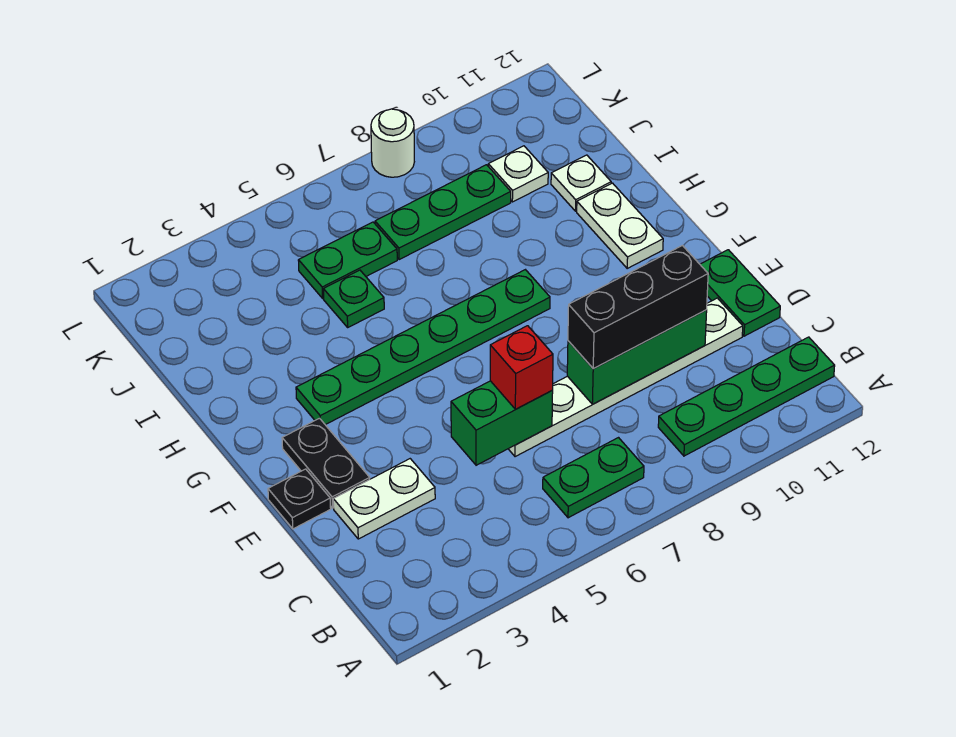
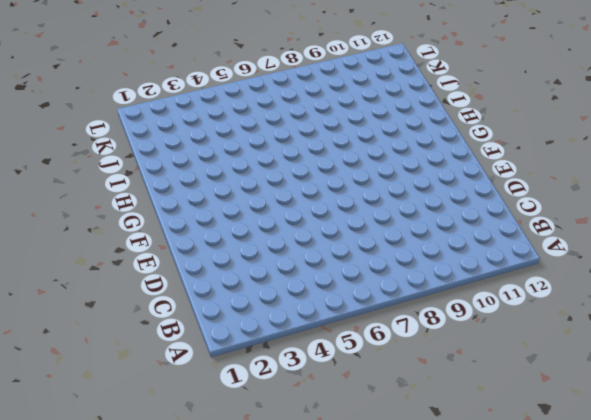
none -> green plate B6:B7 level 1
none -> green plate B9:B12 level 1
none -> white plate D2:D3 level 1

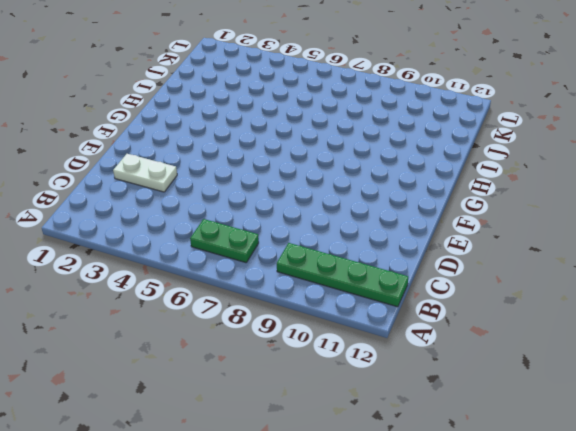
none -> white plate D6:D11 level 1
none -> green plate D12:E12 level 1
none -> black plate E1 level 1

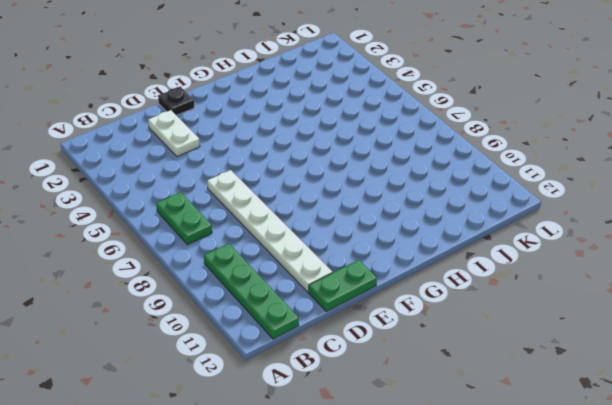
none -> black plate E2:F2 level 1
none -> green plate G3:G8 level 1
none -> white plate G11:H11 level 1

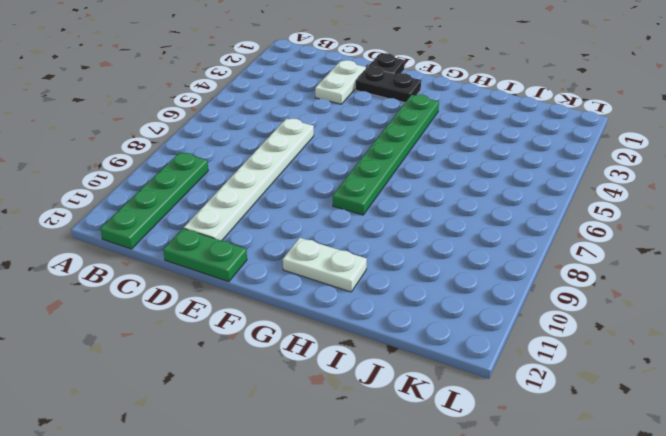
none -> green plate B6:B7 level 1
none -> green plate I5 level 1
none -> white plate I11 level 1

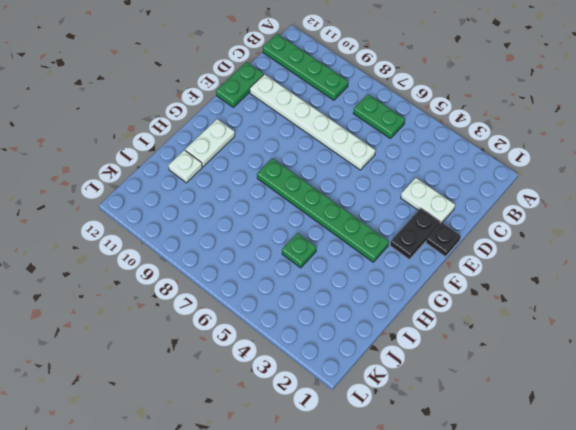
none -> green plate J5:J6 level 1
none -> green plate J7:J9 level 1
none -> white plate J10 level 1

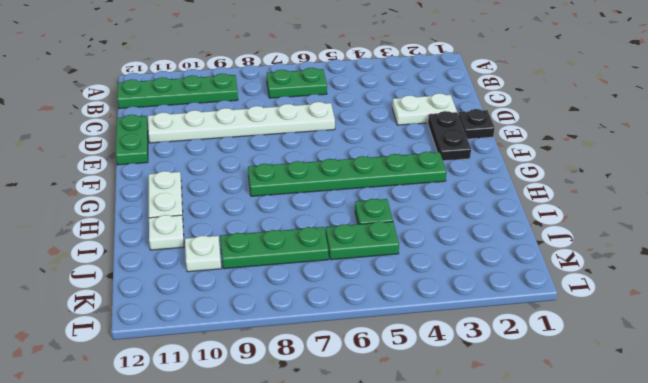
none -> white round brick L8 level 1
none -> green brick D5:D6 level 2
none -> green brick D8:D10 level 2

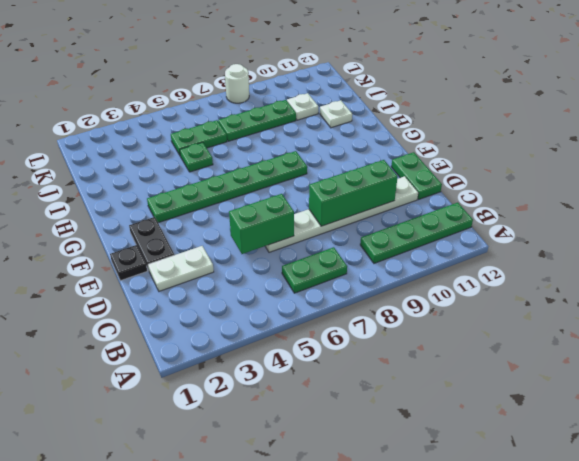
none -> white plate G11:H11 level 1
none -> red brick D6 level 3
none -> black brick D8:D10 level 3

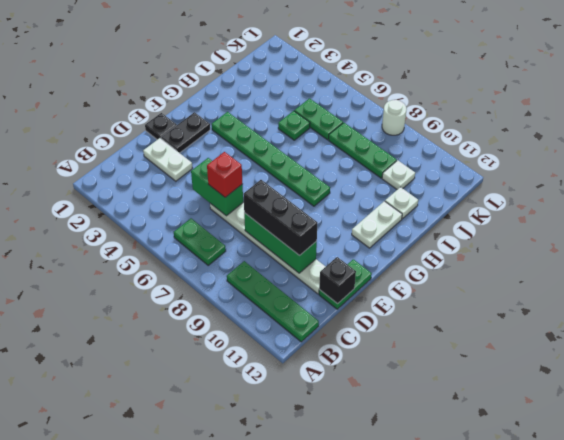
black brick D12 level 2 -> none

